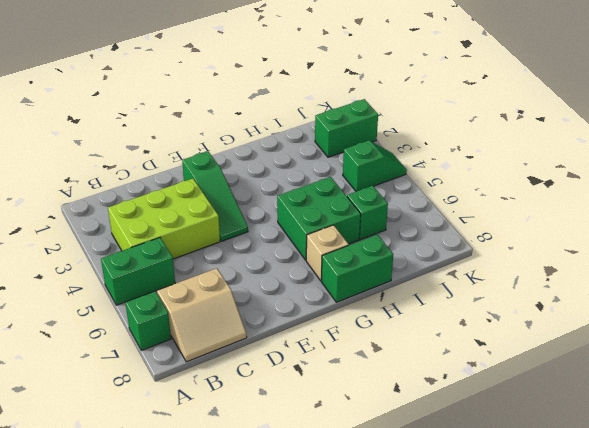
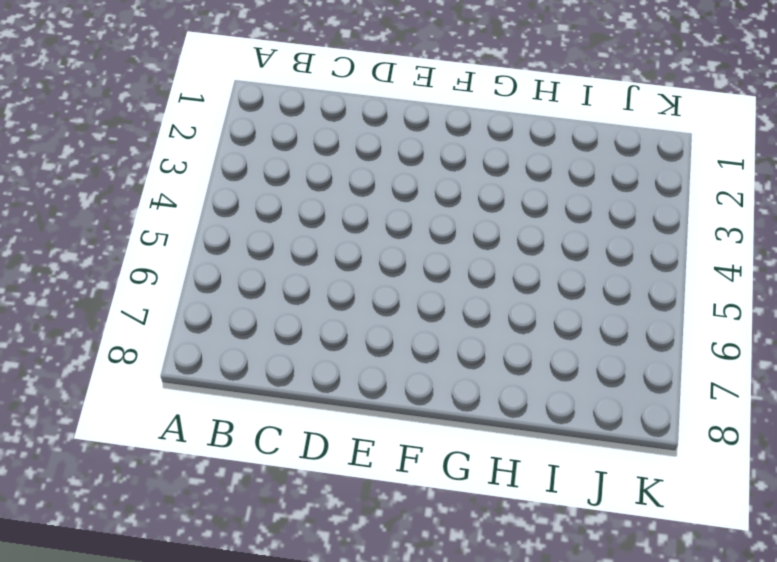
none -> green brick A5:B5 level 1
none -> green brick A7 level 1

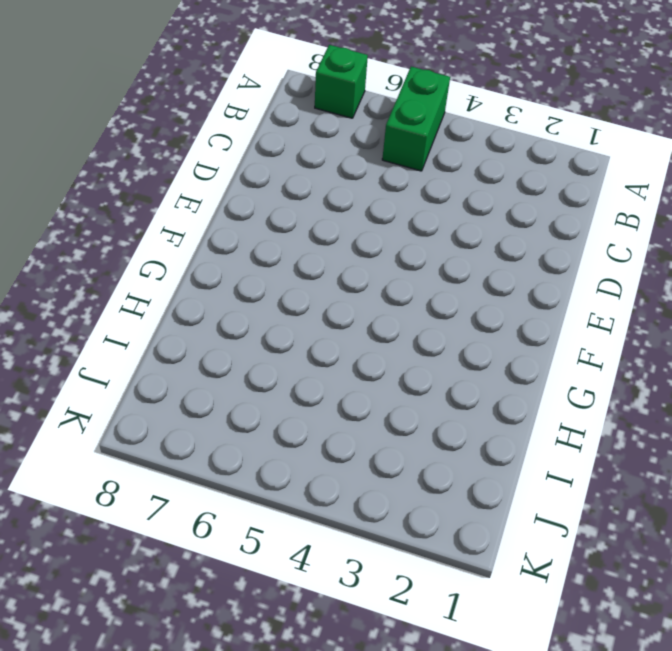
none -> lime brick B3:D4 level 1
none -> tan slope B7:C8 level 1 top 7

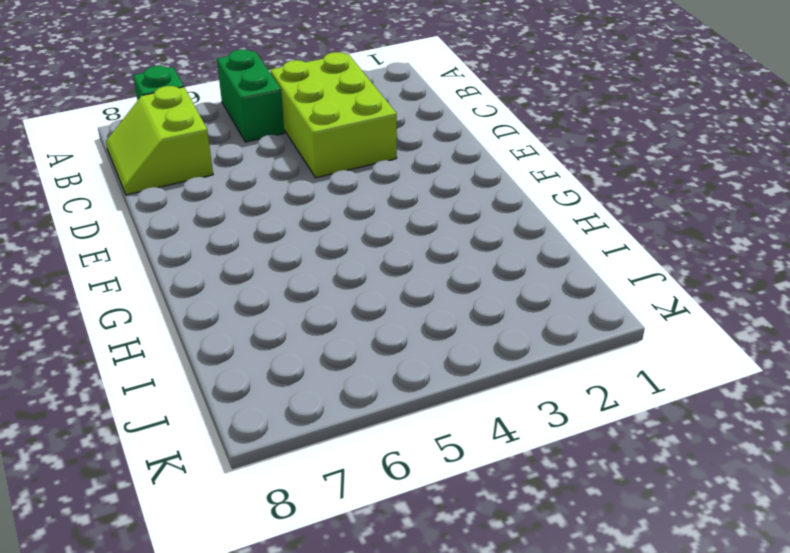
lime slope B7:C8 level 1 top 7 -> tan slope B7:C8 level 1 top 7
none -> green slope E2:E4 level 1 top 2
none -> green brick G5:H6 level 1

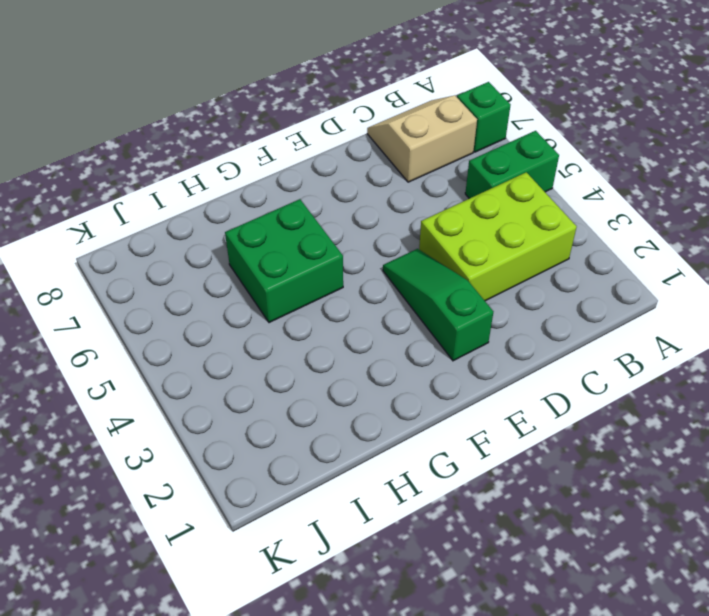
none -> tan brick G7 level 1
none -> green brick G8:H8 level 1

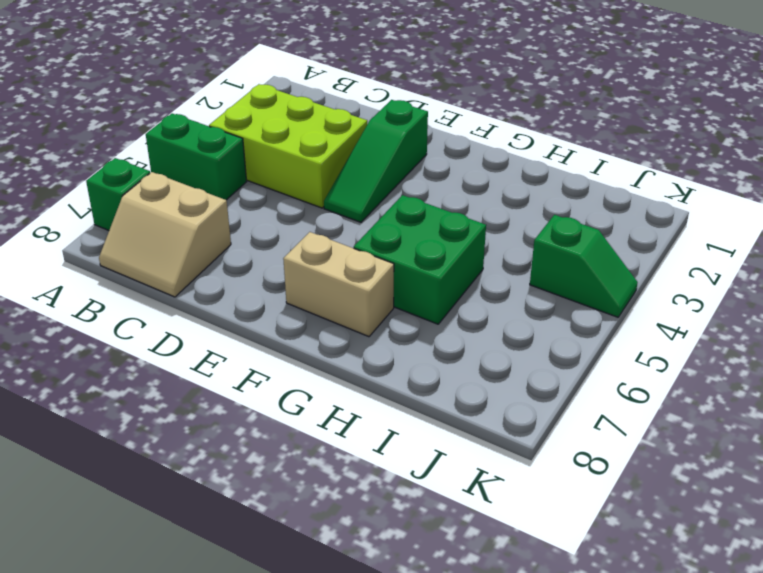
tan brick F7:G7 level 1 -> tan brick G7 level 1
none -> green brick G8:H8 level 1
none -> green brick I6 level 1

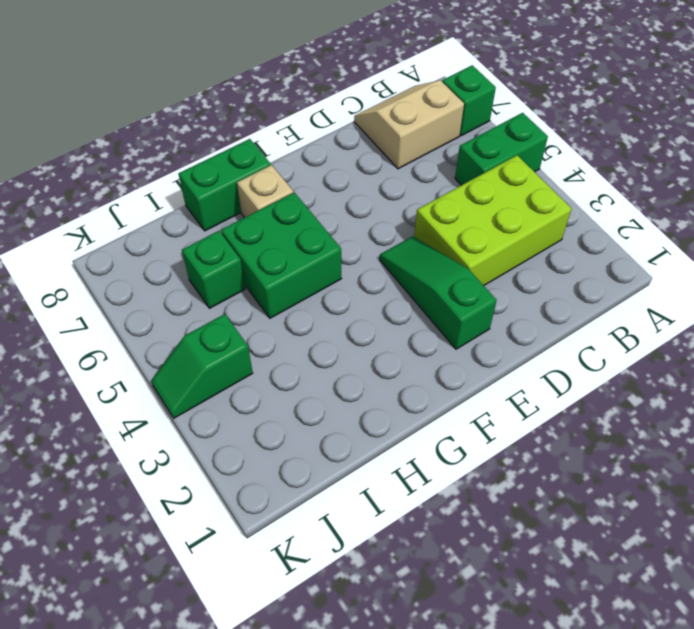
none -> green brick J2:K2 level 1

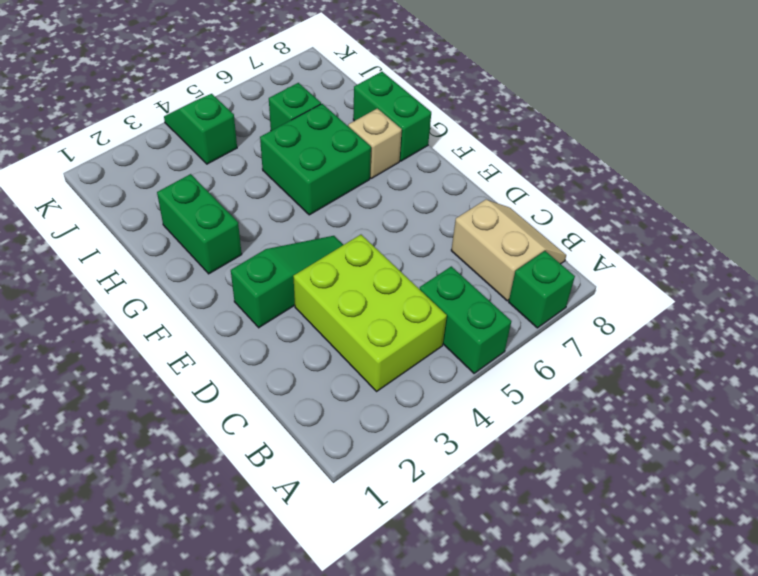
green brick G2:H2 level 1 -> green brick J2:K2 level 1

